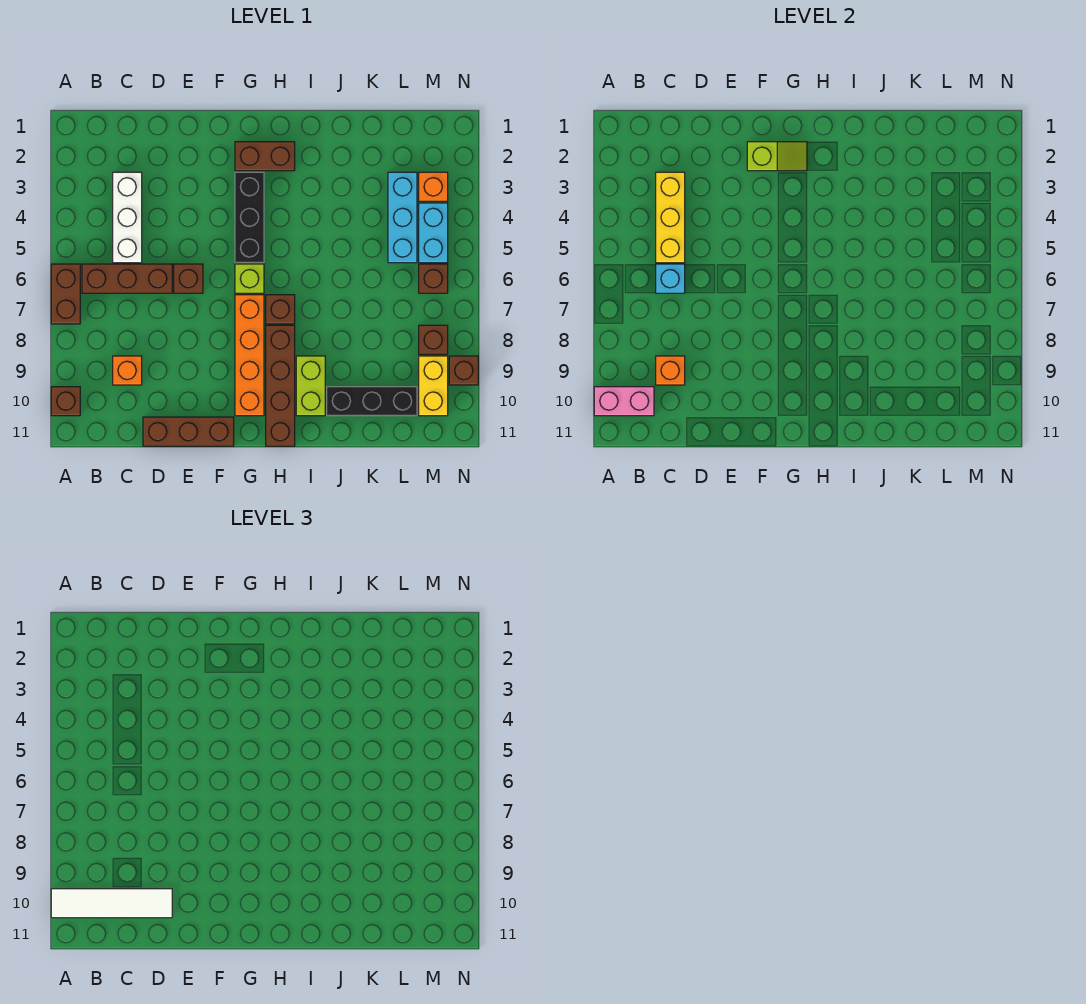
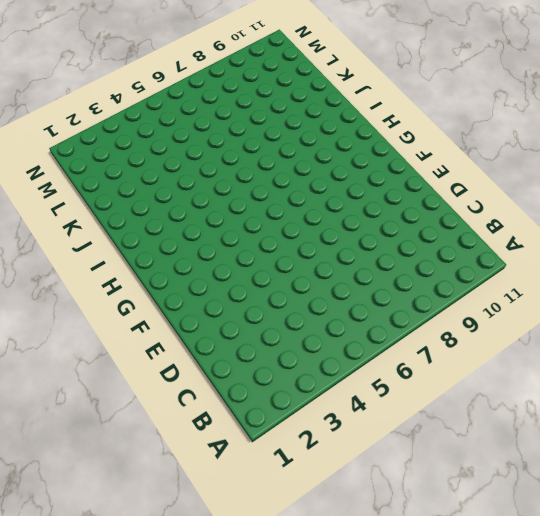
none -> brown brick A6:A7 level 1
none -> brown brick A10 level 1
none -> brown brick B6:D6 level 1

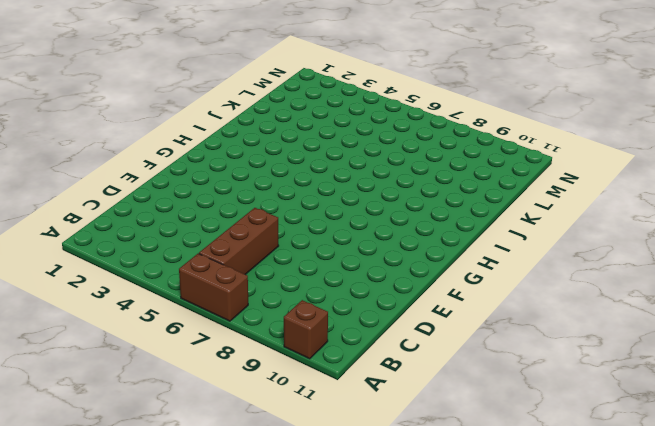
none -> white brick C3:C5 level 1
none -> orange brick C9 level 1
none -> brown brick D11:F11 level 1

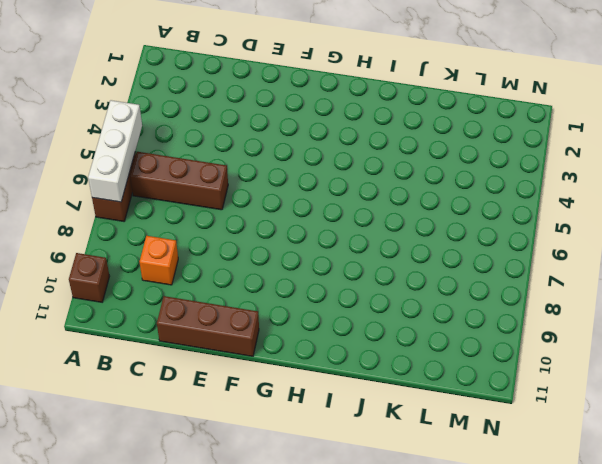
white brick A5:A7 level 2 -> white brick C3:C5 level 1
none -> brown brick E6 level 1
none -> brown brick G2:H2 level 1
none -> black brick G3:G5 level 1

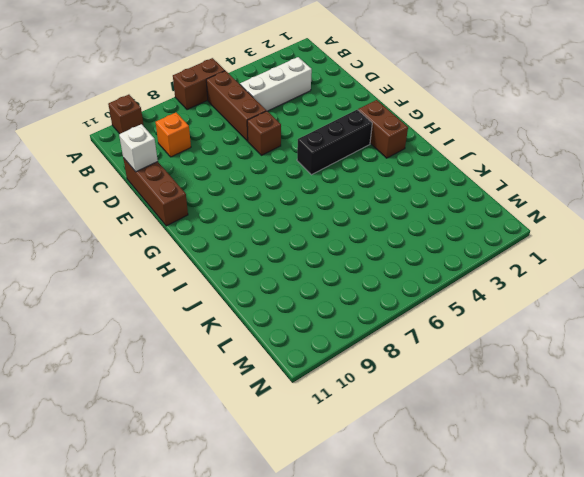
white brick D11 level 2 -> none
none -> lime brick G6 level 1
none -> orange brick G7:G10 level 1
none -> brown brick H7 level 1

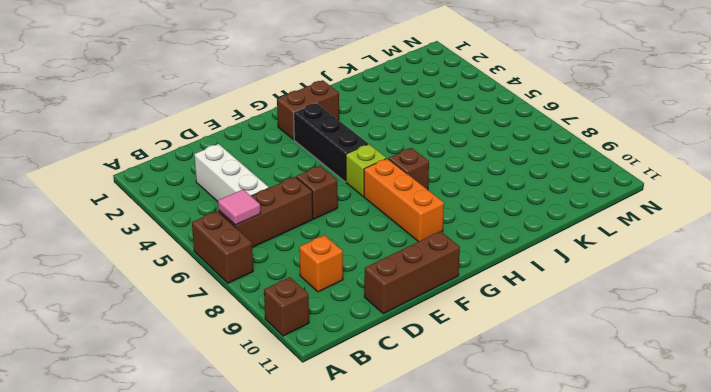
pink tile B6 level 2 -> none
orange brick G7:G9 level 1 -> orange brick G7:G10 level 1
none -> brown brick H8:H11 level 1
none -> lime brick I9:I10 level 1
none -> black brick J10:L10 level 1

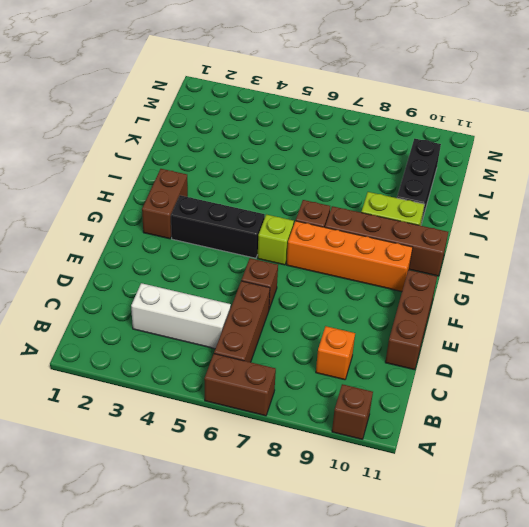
none -> cyan brick L3:L5 level 1
none -> orange brick M3 level 1
none -> cyan brick M4:M5 level 1

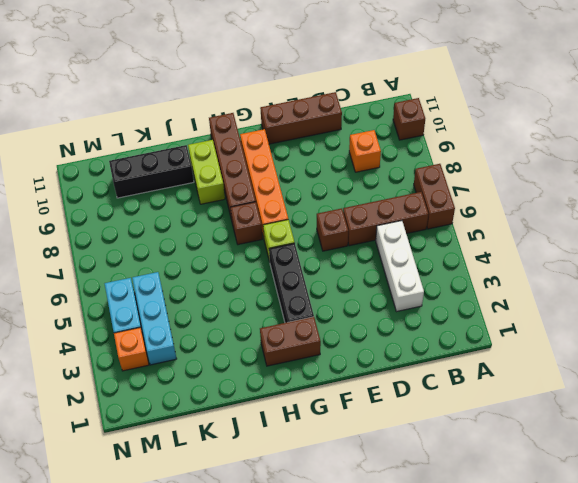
none -> brown brick M6 level 1
none -> brown brick M8 level 1
none -> yellow brick M9:M10 level 1

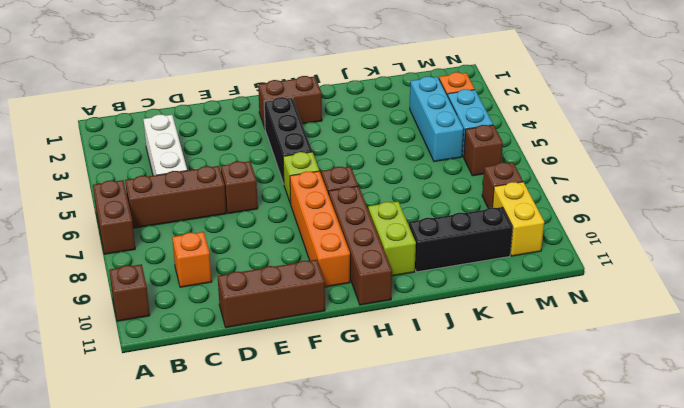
none -> brown brick N9 level 1
none -> pink brick A10:B10 level 2
none -> yellow brick C3:C5 level 2

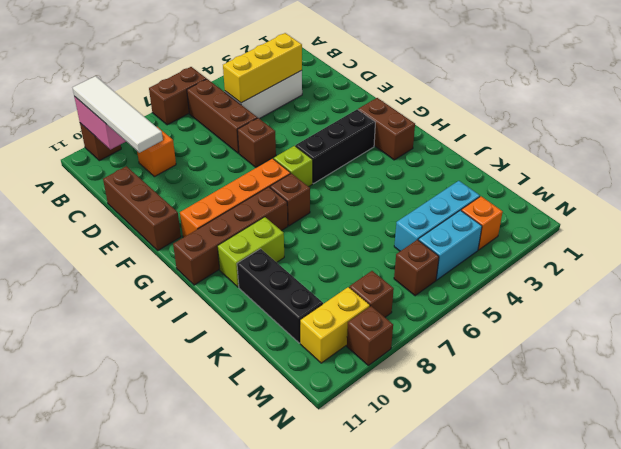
none -> cyan brick C6 level 2
none -> orange brick C9 level 2
none -> lime slope F2:G2 level 2 top F

